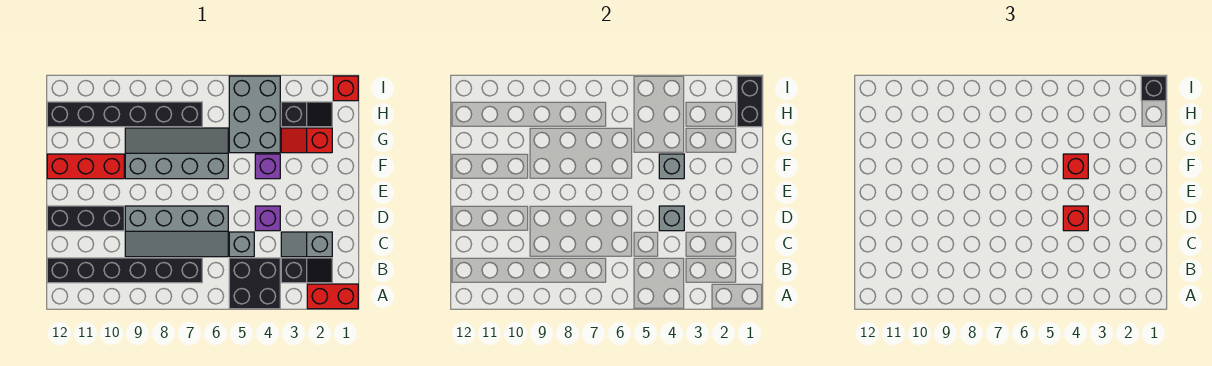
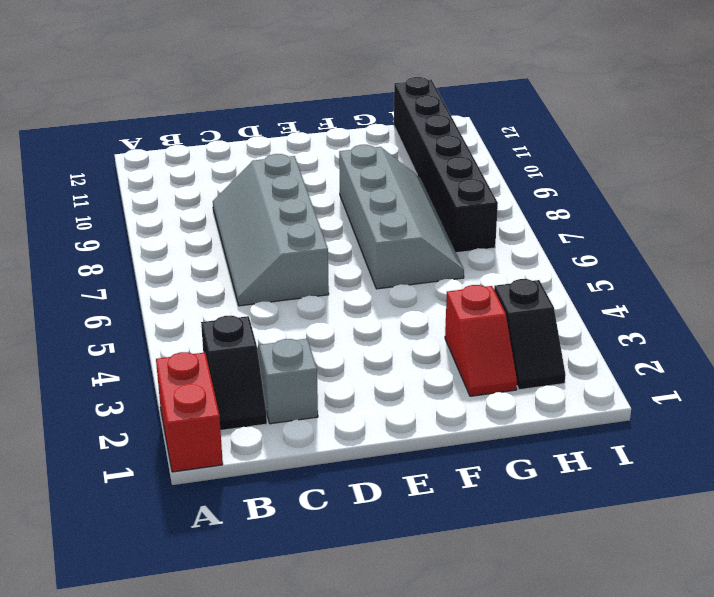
red slope G2:G3 level 1 top 3 -> red slope G2:G3 level 1 top 2
none -> black brick A4:B5 level 1
none -> black brick B7:B12 level 1
none -> grey brick C5 level 1

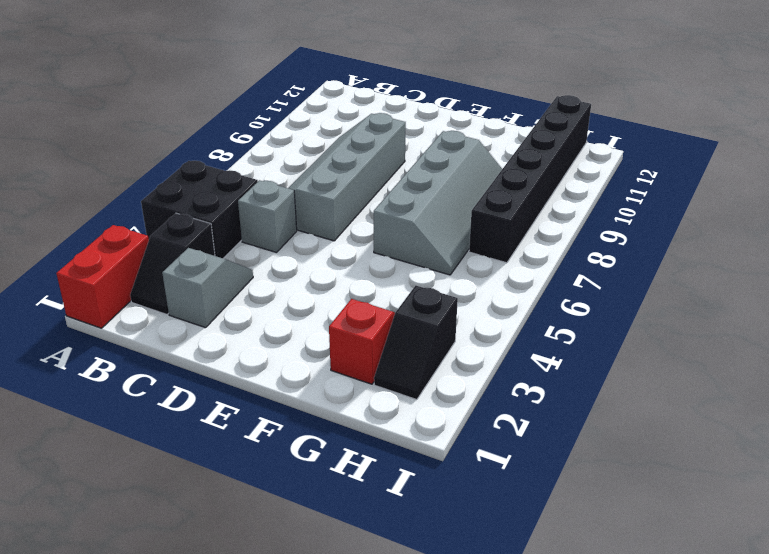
none -> black brick B7:B12 level 1
none -> purple brick D4 level 1
none -> black brick D10:D12 level 1

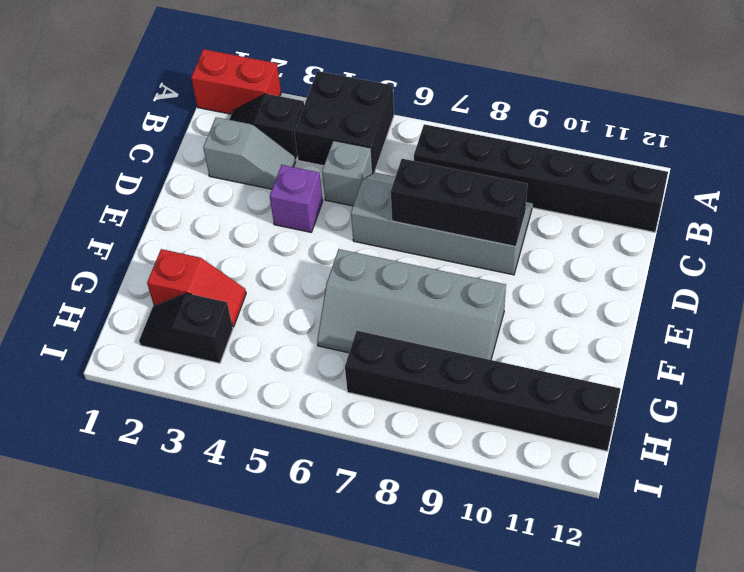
black brick D7:D9 level 2 -> black brick D10:D12 level 1
none -> purple brick F4 level 1
none -> red brick F10:F12 level 1
none -> grey brick G4:I5 level 1

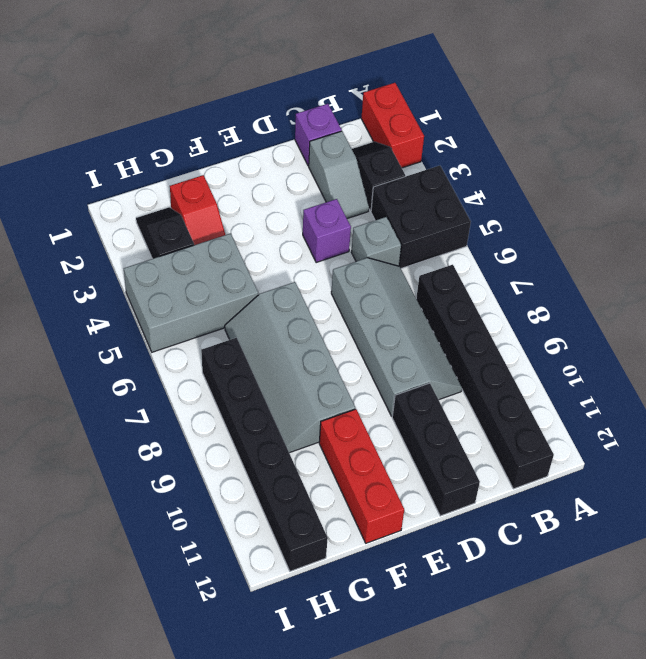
purple brick C1 level 1 -> purple brick F4 level 1
none -> red brick I1 level 1
none -> grey brick D4 level 2
none -> grey brick F4 level 2

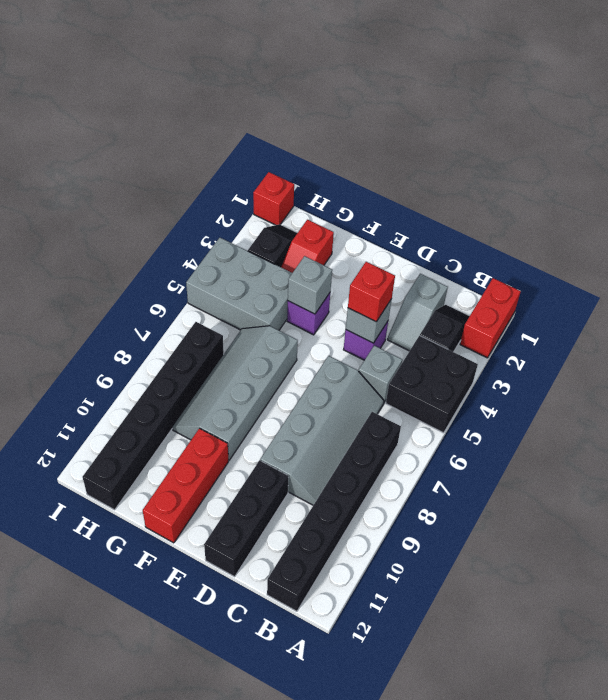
none -> black brick H1:I1 level 2
none -> red brick F4 level 3
none -> black brick I1 level 3

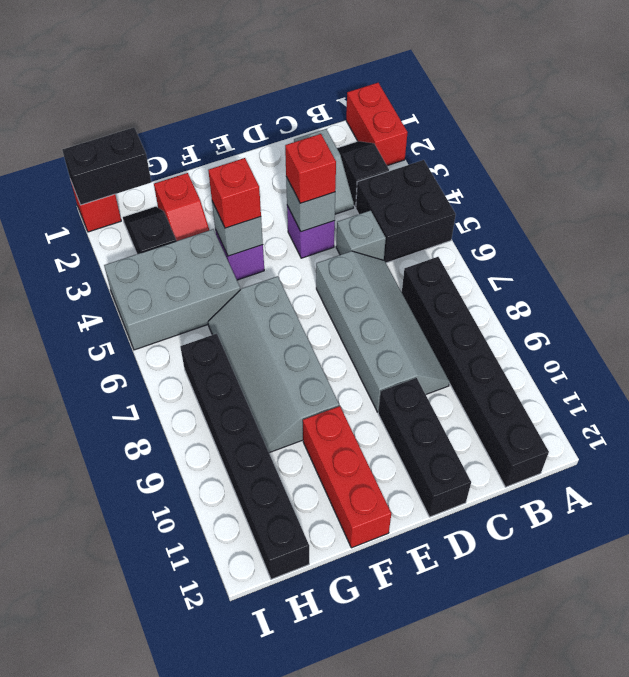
none -> black brick I1 level 3

